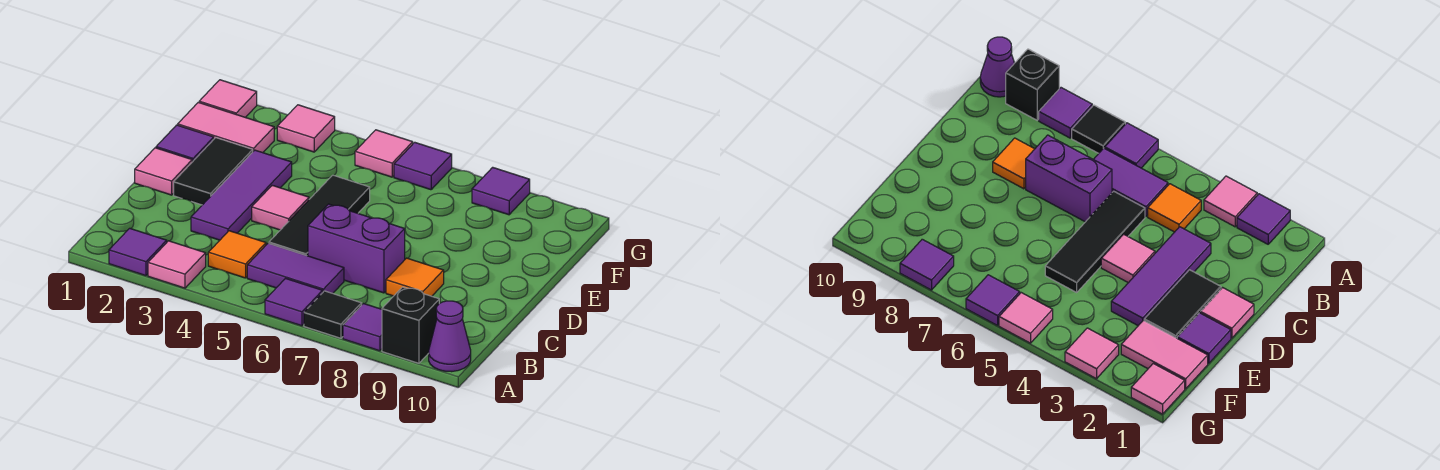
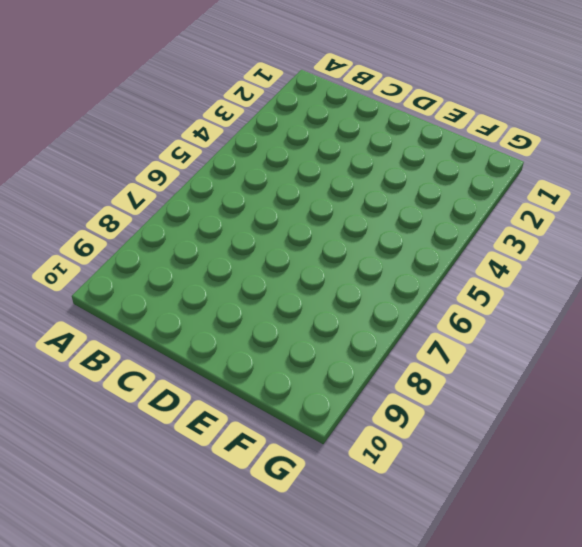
none -> purple tile A2 level 1
none -> pink tile A3 level 1
none -> purple tile A6 level 1

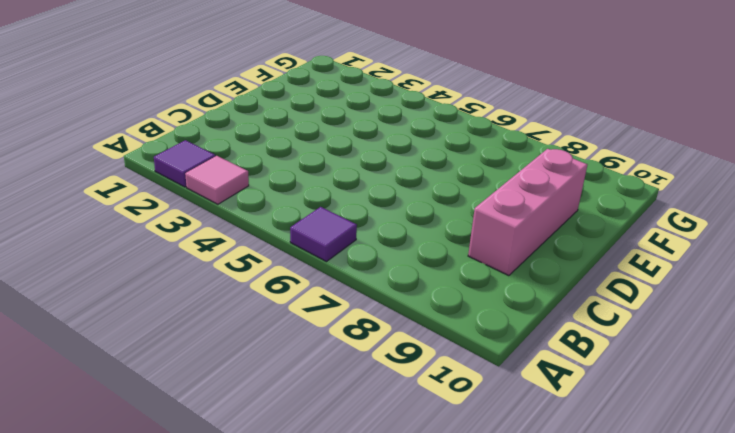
pink brick C9:E9 level 1 -> none
none -> black tile A7 level 1
none -> purple tile A8 level 1
none -> black brick A9 level 1

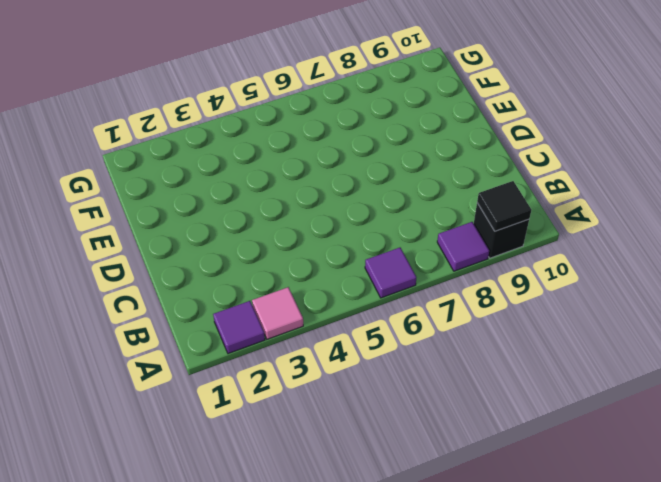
black tile A9 level 2 -> black tile A7 level 1
none -> purple cone A10 level 1
none -> orange tile B4 level 1
none -> purple tile B5:B6 level 1

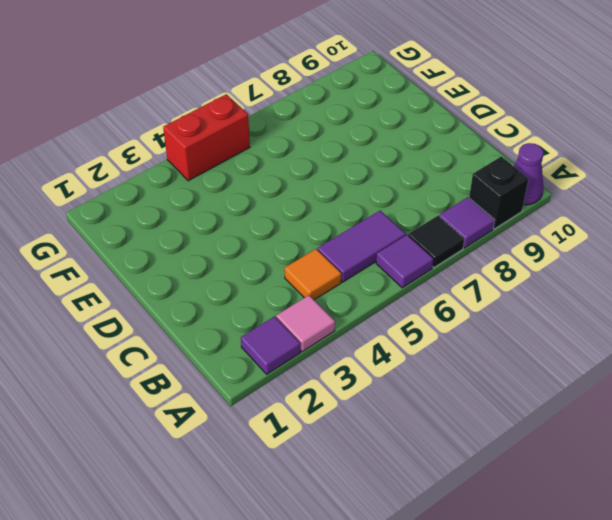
red brick G4:G5 level 1 -> pink tile G5 level 1
none -> purple tile C3:E3 level 1
none -> black tile C5:E5 level 1
none -> purple brick C6:C7 level 1

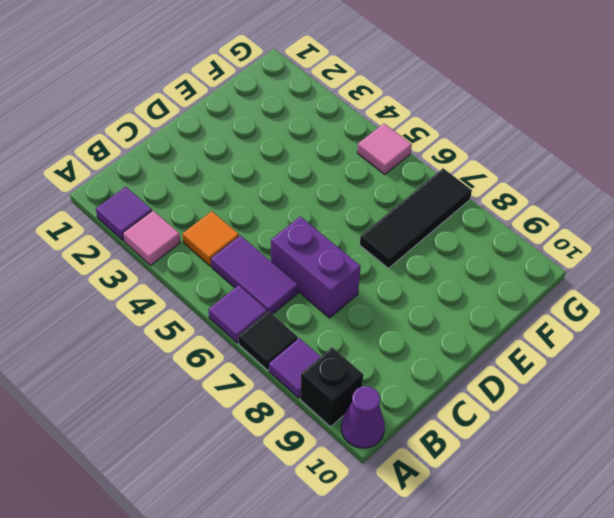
black tile E7:G7 level 1 -> black tile C5:E5 level 1
none -> purple tile C3:E3 level 1
none -> orange tile C8 level 1
none -> pink tile D1 level 1

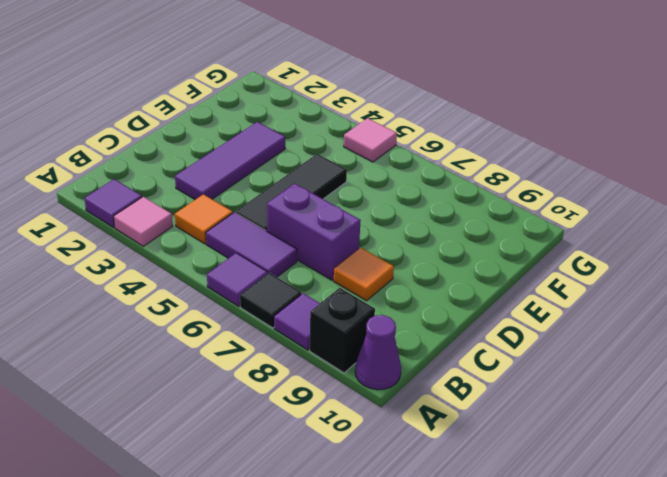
none -> pink tile D1 level 1
none -> black tile D2:E2 level 1
none -> pink tile D4 level 1

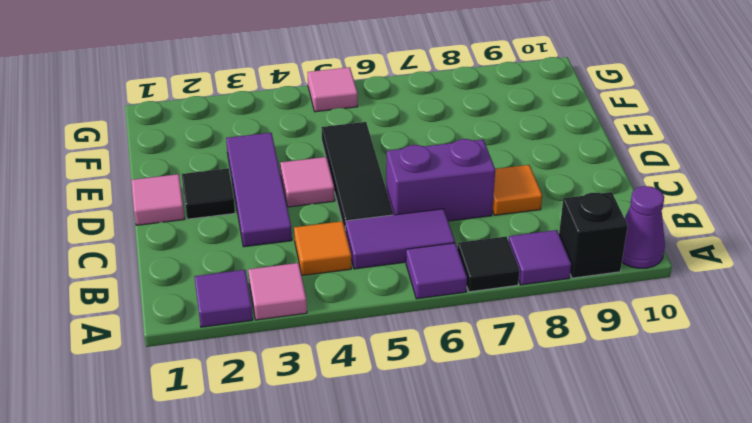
black tile D2 level 1 -> black tile D2:E2 level 1
none -> purple tile E1 level 1
none -> pink tile F1:F2 level 1
none -> pink tile G1 level 1

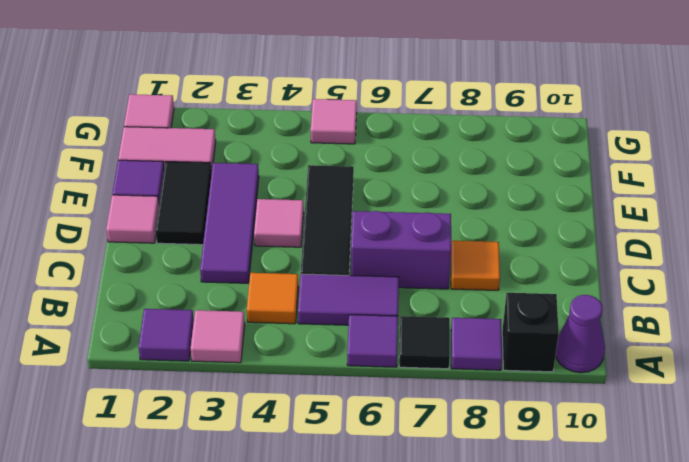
none -> pink tile G3 level 1
none -> purple tile G6 level 1
none -> purple tile G8 level 1

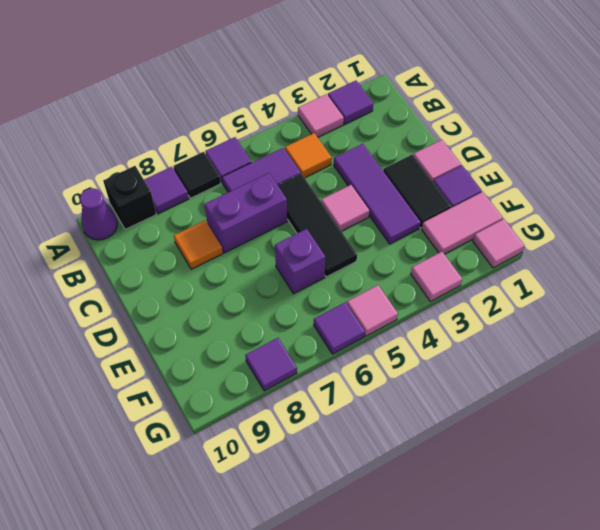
purple brick E6 level 1 -> none

